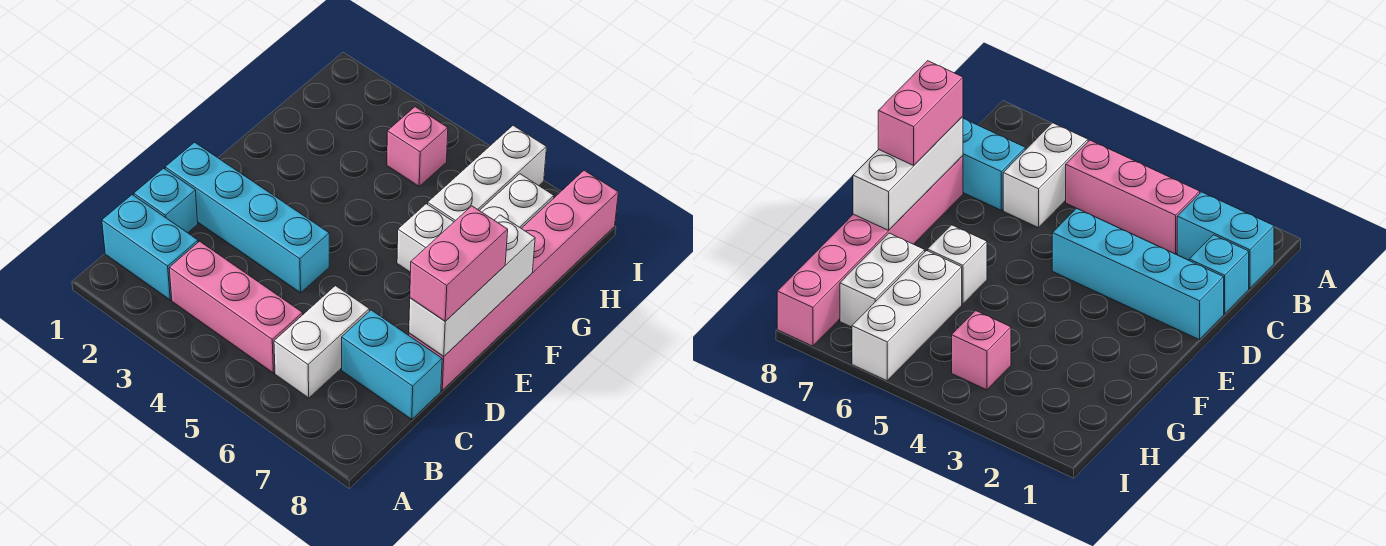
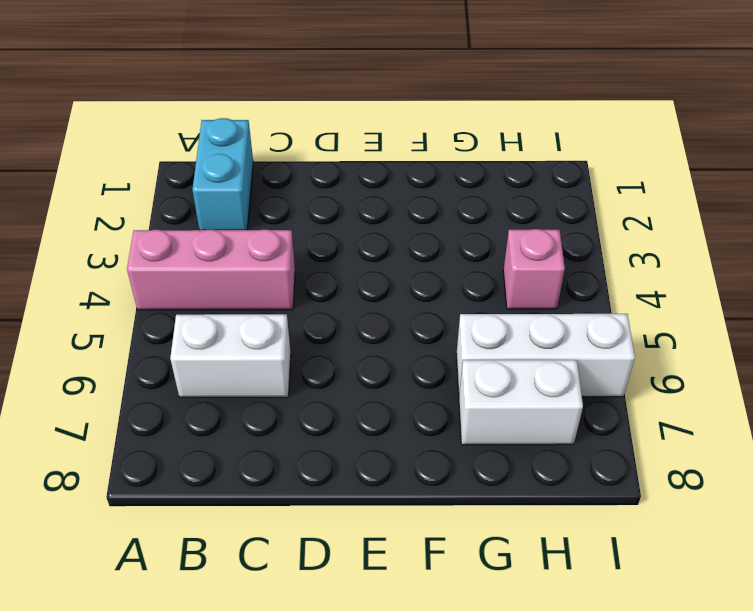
pink brick A4:C4 level 1 -> pink brick B3:B5 level 1
none -> cyan brick C1 level 1
none -> cyan brick C7:C8 level 1
none -> cyan brick D1:D4 level 1

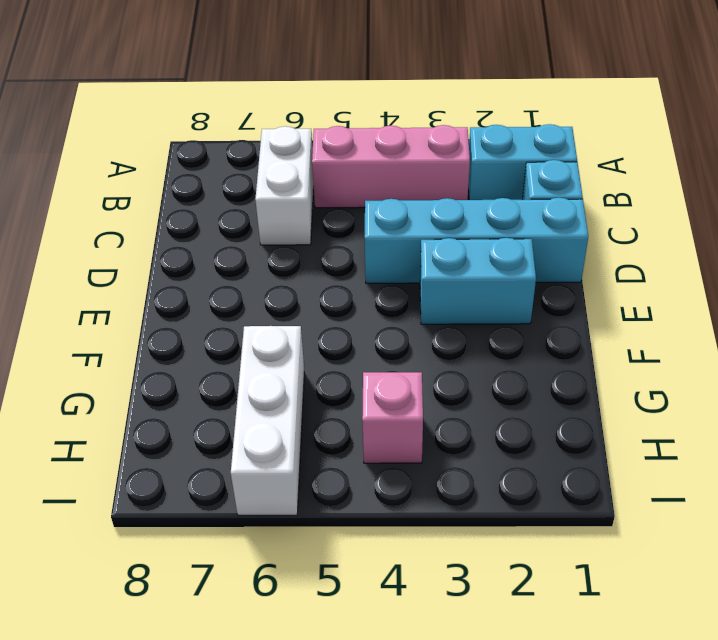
cyan brick E2:E3 level 1 -> cyan brick C7:C8 level 1
none -> pink brick D8:I8 level 1
none -> white brick F6 level 1
none -> white brick G7:H7 level 1

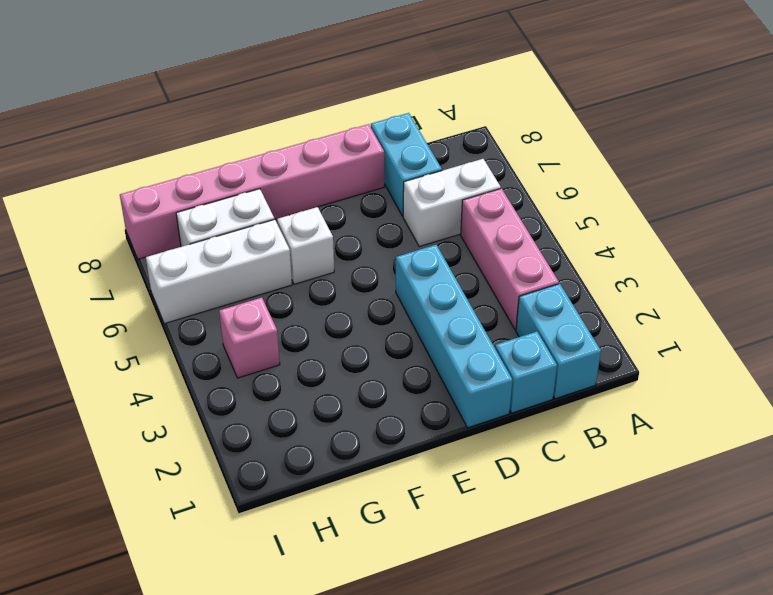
none -> white brick D8:F8 level 2
none -> pink brick D8:E8 level 3

